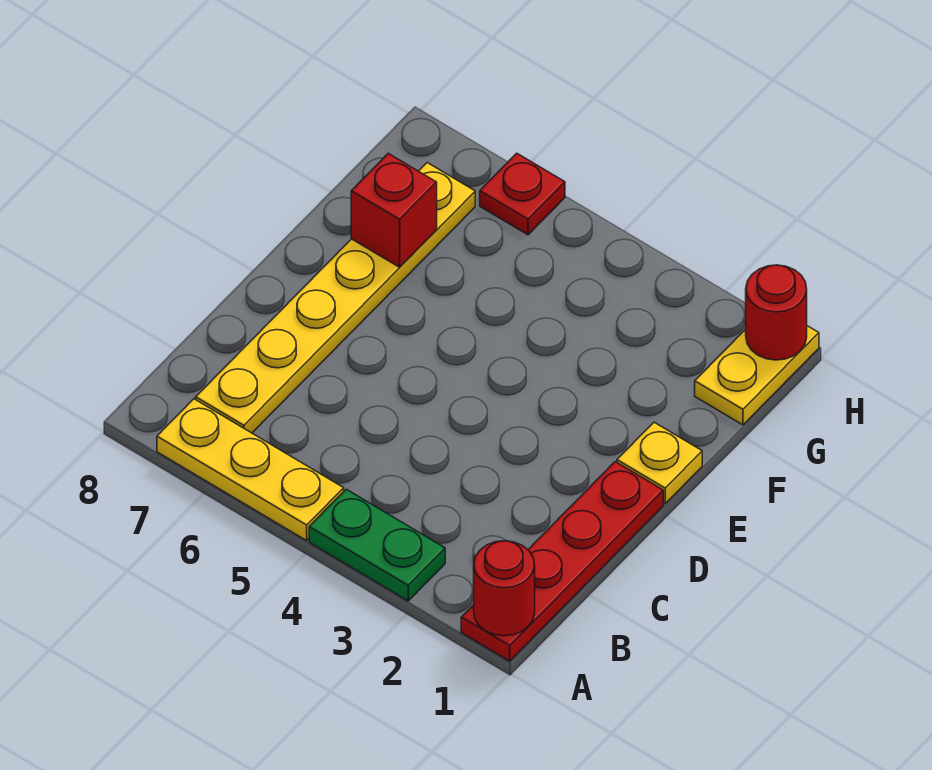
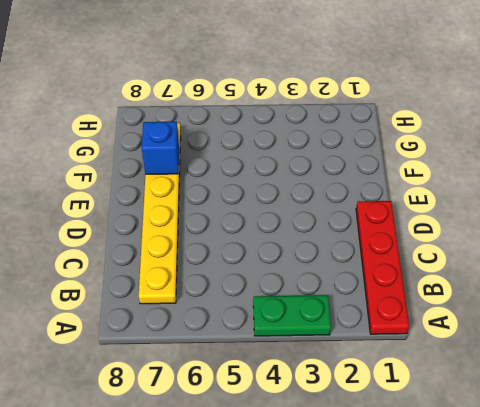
blue brick F7 level 2 -> red brick F7 level 2
none -> yellow plate A5:A7 level 1
none -> yellow plate E1 level 1

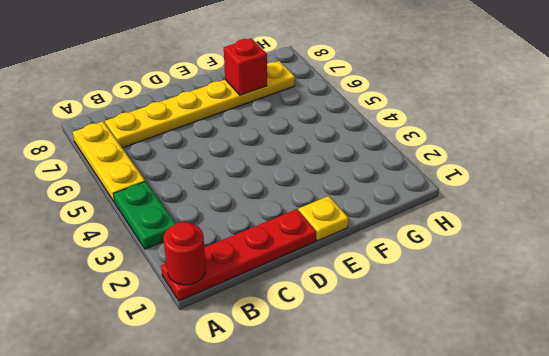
none -> yellow plate G1:H1 level 1
none -> red plate H6 level 1

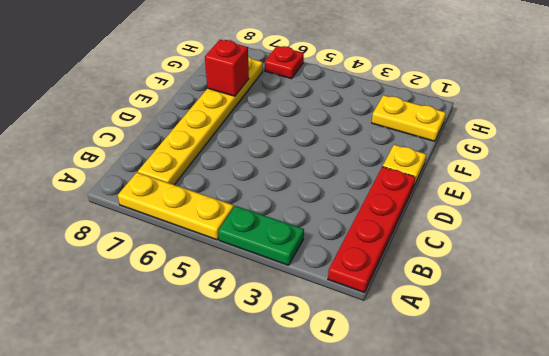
yellow plate G1:G2 level 1 -> yellow plate G1:H1 level 1
none -> red round brick A1 level 2
none -> red round brick H1 level 2

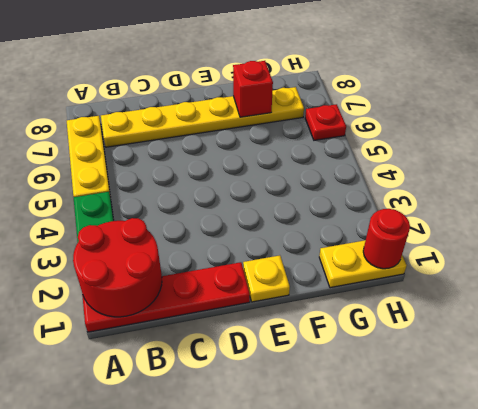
red round brick A1:B2 level 2 -> red round brick A1 level 2

